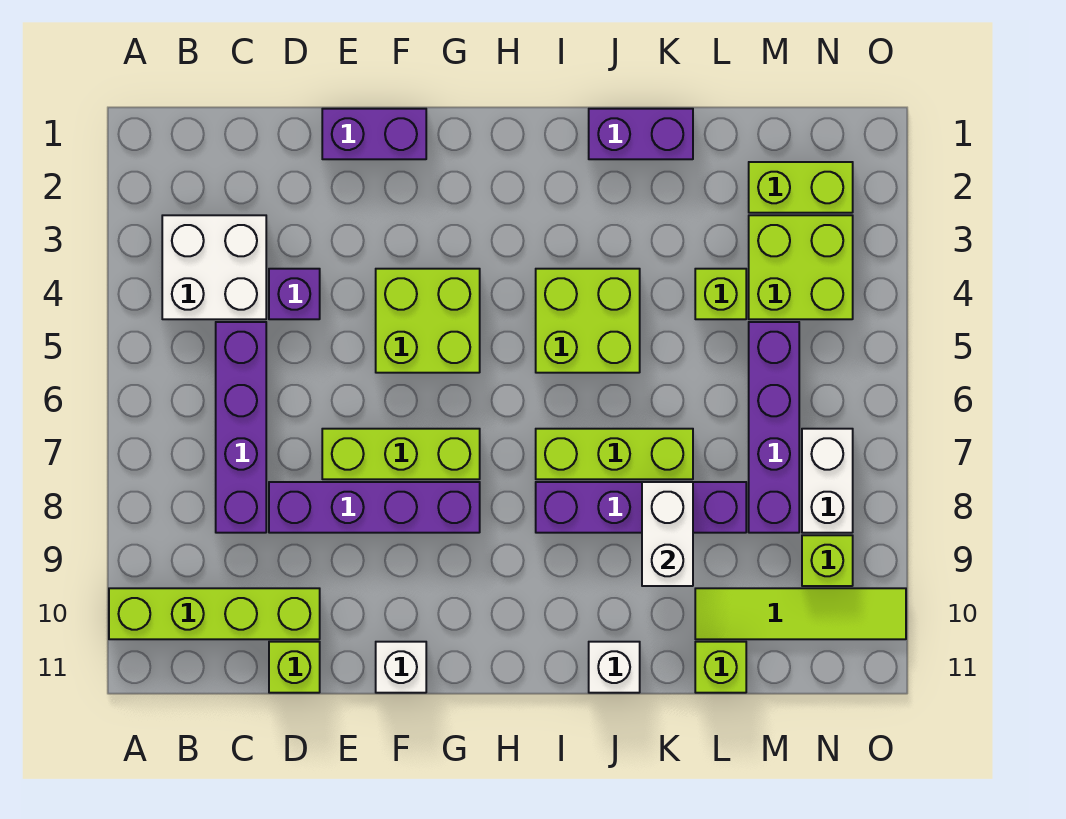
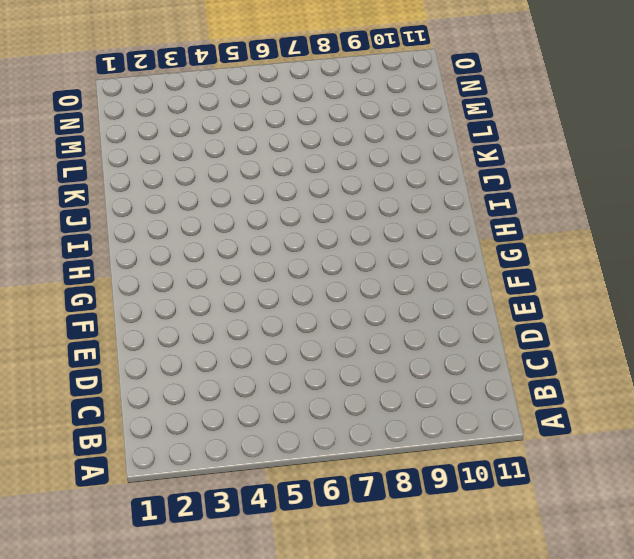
none -> lime brick A10:D10 level 1
none -> white brick B3:C4 level 1
none -> purple brick C5:C8 level 1

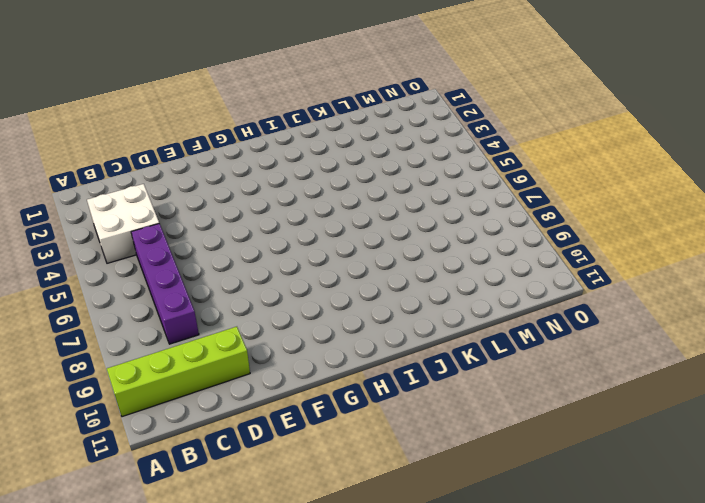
none -> purple brick D4 level 1
none -> purple brick D8:G8 level 1
none -> lime brick D11 level 1

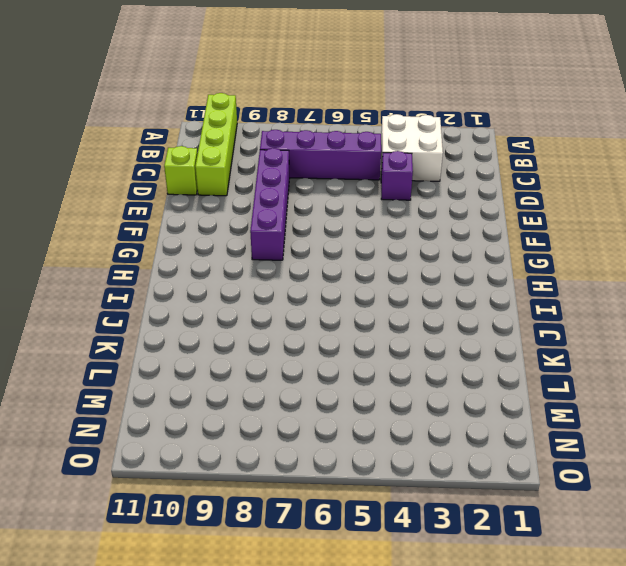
none -> purple brick E1:F1 level 1
none -> lime brick E7:G7 level 1
none -> lime brick F4:G5 level 1

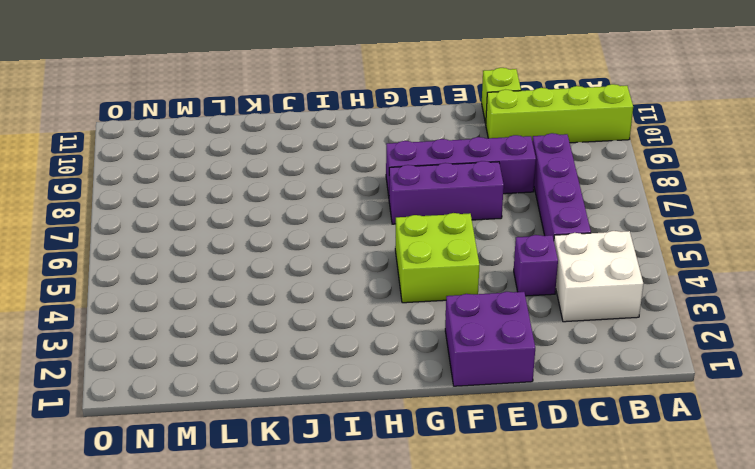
purple brick E1:F2 level 1 -> purple brick E1:F1 level 1
purple brick E7:G7 level 1 -> lime brick E7:G7 level 1
none -> white brick F11 level 1
none -> lime brick I4:J5 level 1
none -> lime brick I7:K7 level 1

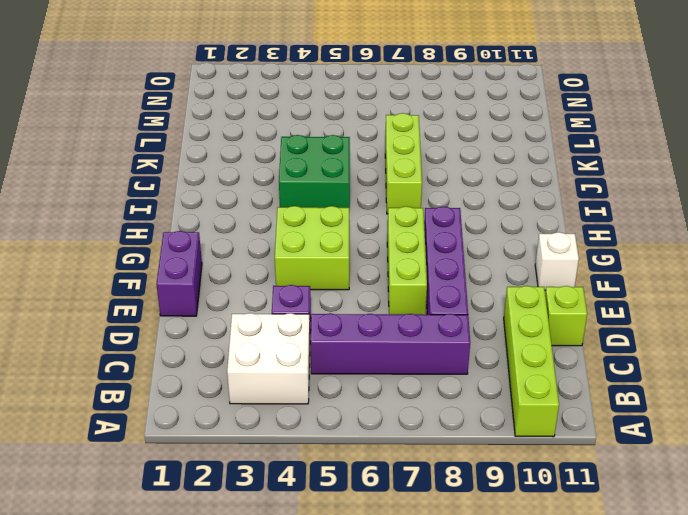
green brick I4:J5 level 1 -> lime brick I4:J5 level 1
none -> purple brick I8:L8 level 1
none -> purple brick J1:K1 level 1
none -> white brick J11 level 1

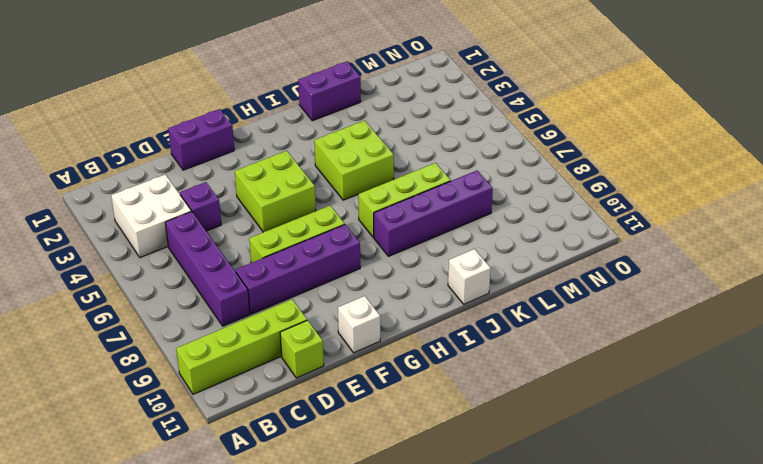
none -> lime brick L4 level 1
none -> lime tile L10:O10 level 1
none -> lime brick L11 level 1

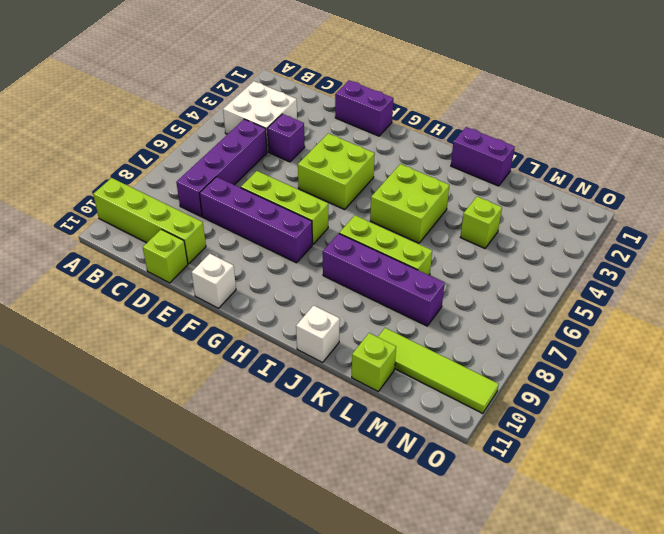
none -> lime brick M2:N2 level 1
none -> lime brick M3:N4 level 1
none -> purple brick M5:M8 level 1

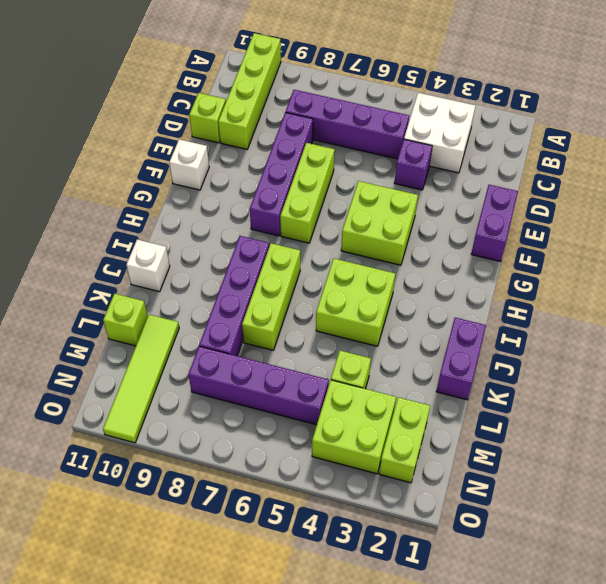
none -> white brick N7:N8 level 1
none -> lime brick N9 level 1
none -> white brick K8:K9 level 2

